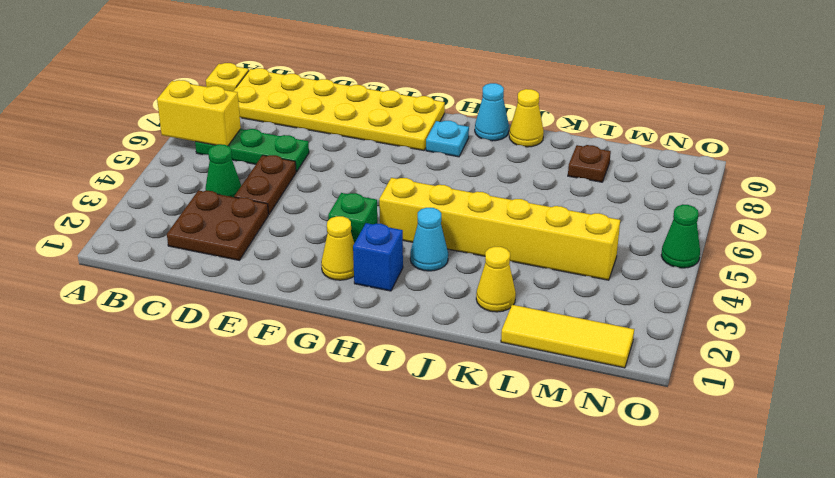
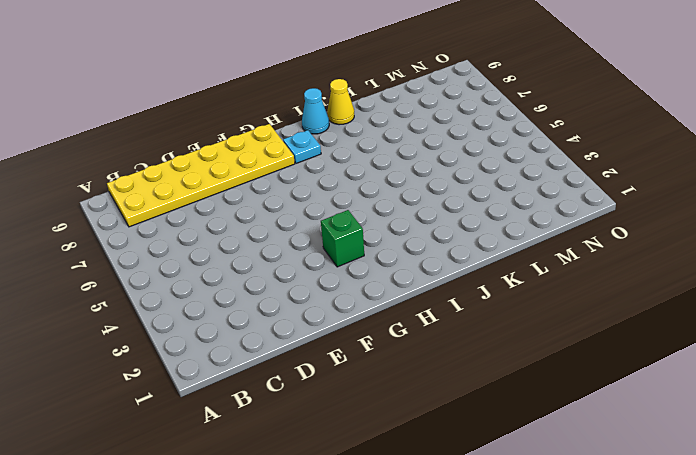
none -> yellow plate A9 level 1
none -> green plate B6:D6 level 1
none -> brown plate C2:D3 level 1

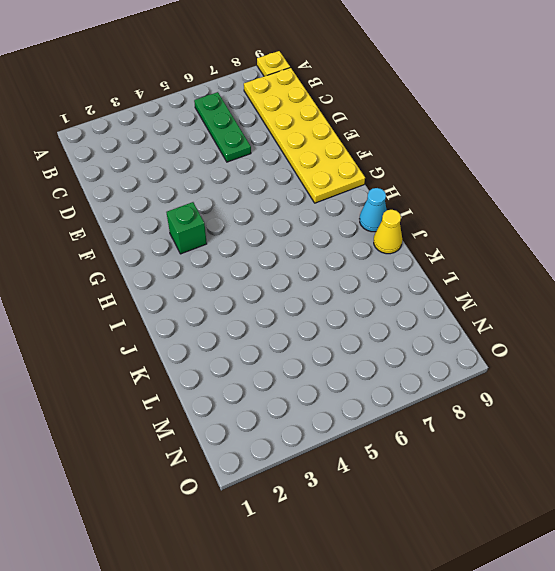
none -> brown plate C2:D3 level 1
none -> green cone C4 level 1
none -> brown plate D4:D5 level 1

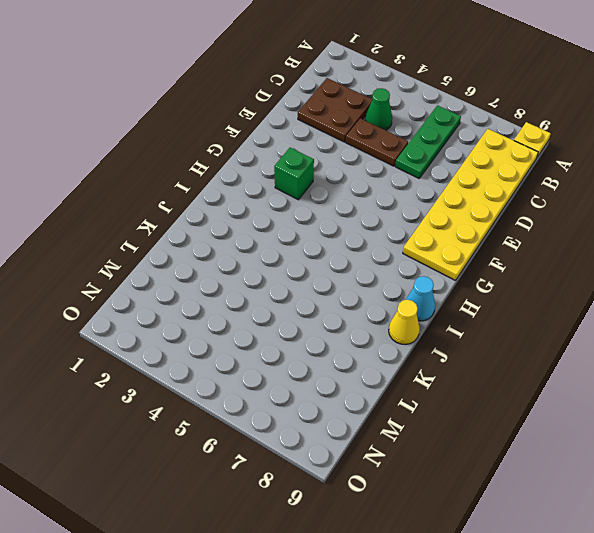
none -> yellow cone G2 level 1
none -> blue brick H2 level 1
none -> yellow brick H4:M4 level 1

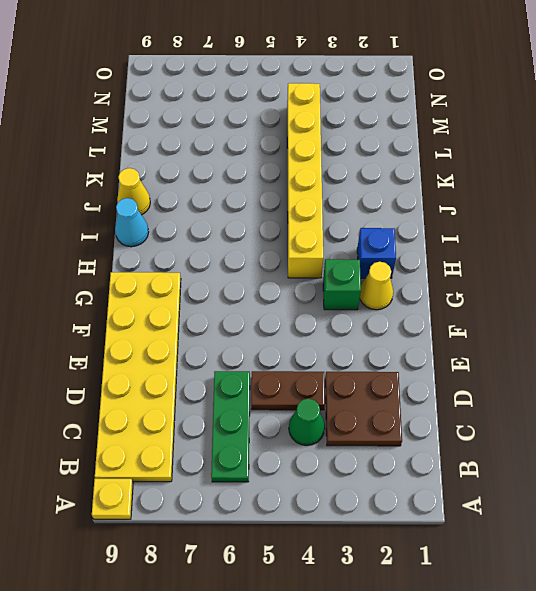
none -> cyan plate H8 level 1
none -> cyan cone I3 level 1
none -> yellow cone K2 level 1

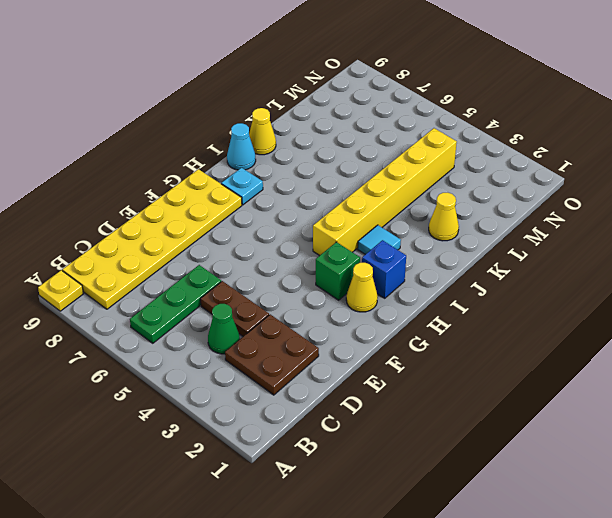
cyan tile I3 level 1 -> cyan cone I3 level 1
none -> yellow tile L1:N1 level 1
none -> brown plate L8 level 1
none -> green cone O5 level 1

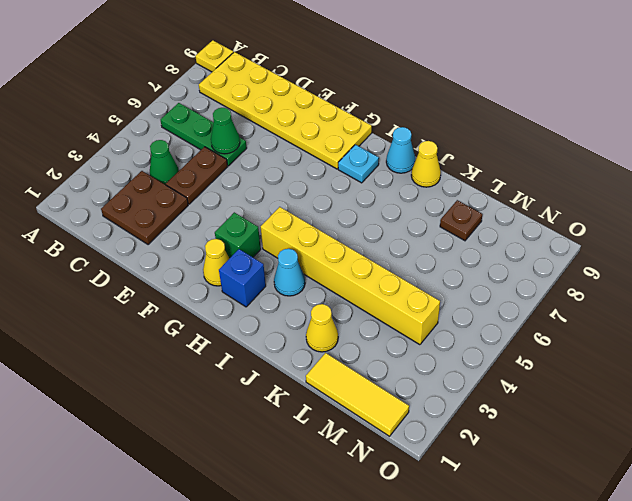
green cone D6 level 2 -> green cone O5 level 1
none -> yellow brick A6:B6 level 2

